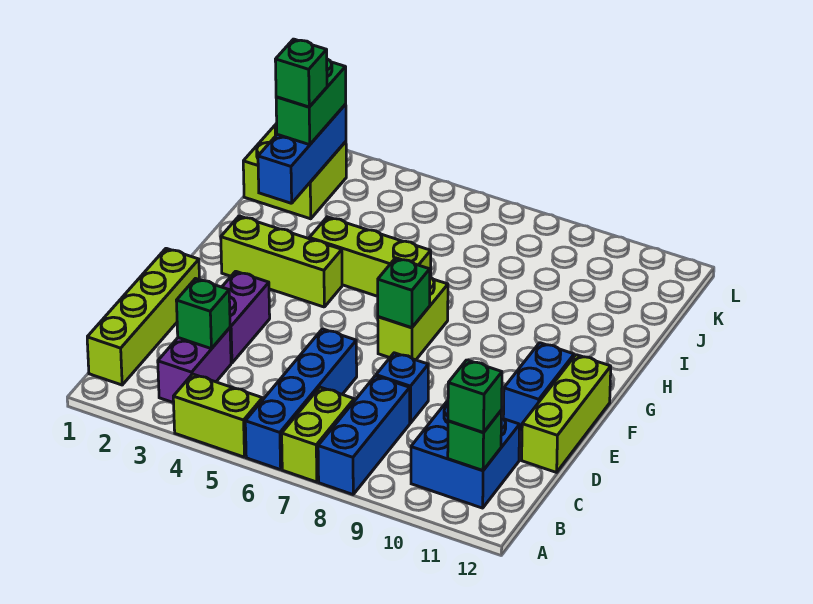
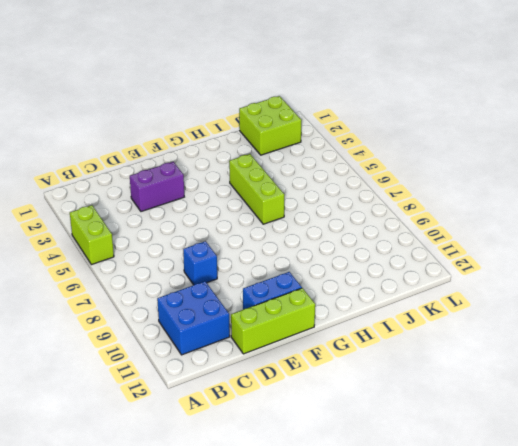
none -> blue brick A6:D6 level 1
none -> lime brick A7:B7 level 1
none -> blue brick A8:C8 level 1

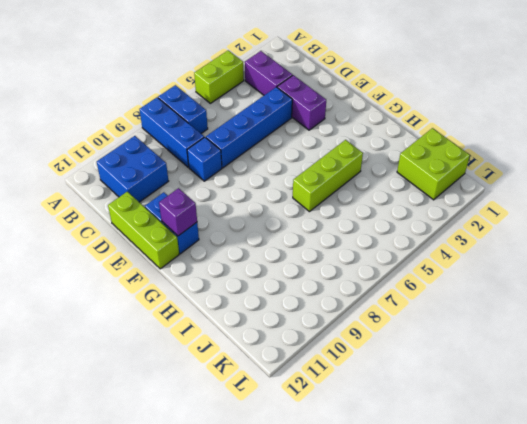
blue brick A7:B7 level 1 -> lime brick A7:B7 level 1
blue brick D4:D7 level 1 -> blue brick A6:D6 level 1
purple brick F11 level 2 -> none
none -> lime brick B1:E1 level 1
none -> lime brick F7:G7 level 1
none -> lime brick G2:G4 level 1

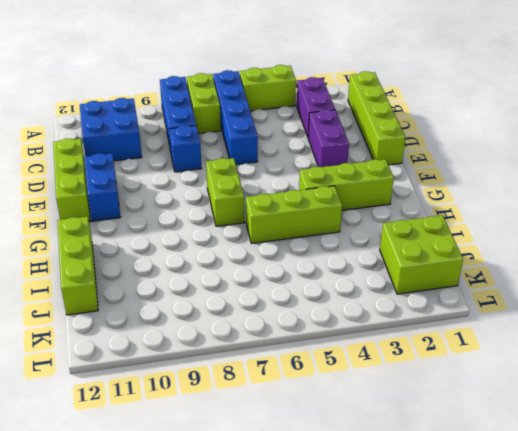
lime brick H12:J12 level 1 -> none
none -> green brick B11 level 2
none -> green brick C3 level 2
none -> green brick F7 level 2

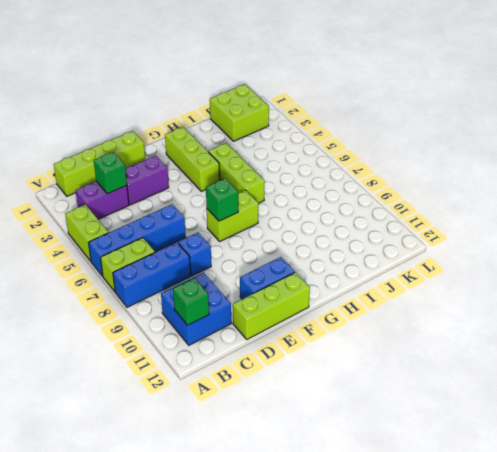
none -> blue brick I2:K2 level 2
none -> green brick B11 level 3
none -> green brick J2:K2 level 3

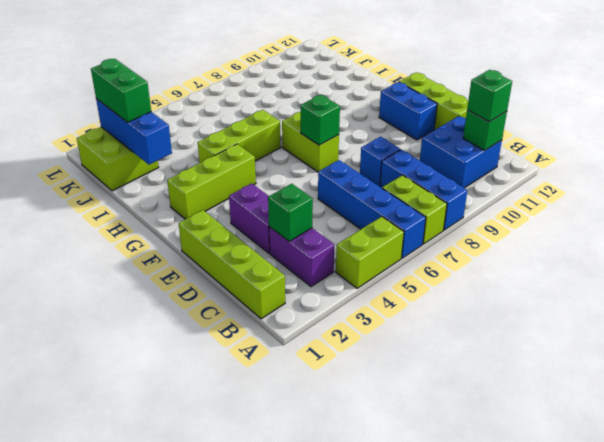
none -> green brick J2 level 4

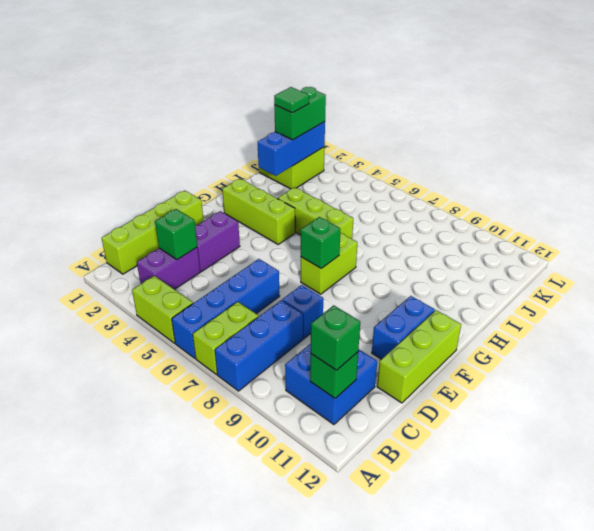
green tile J2 level 4 -> green brick J2 level 4

